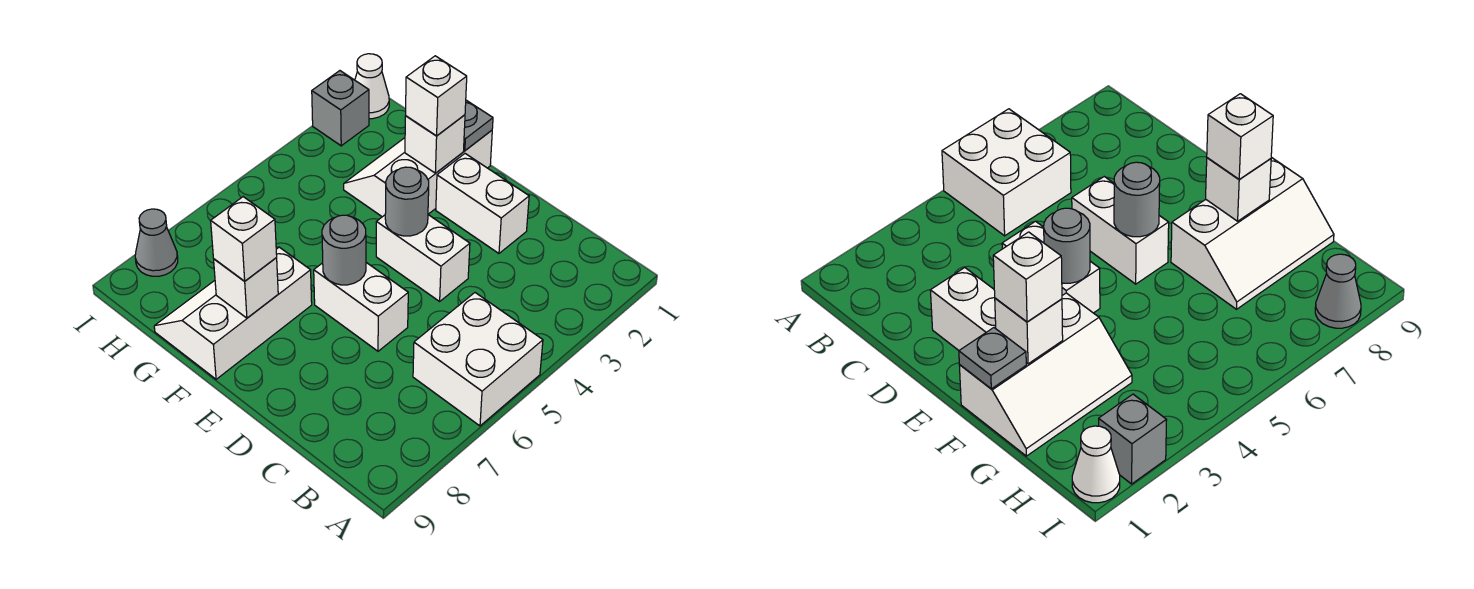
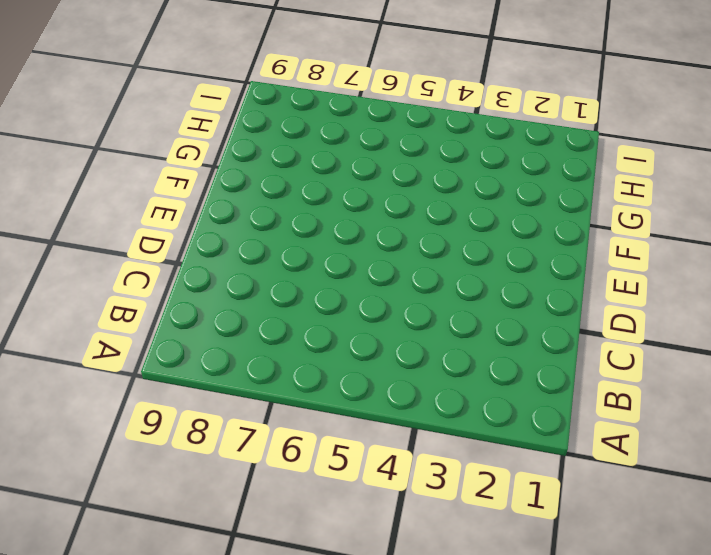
none -> white brick A5:B6 level 1
none -> white brick D2:E2 level 1
none -> white brick D4:E4 level 1

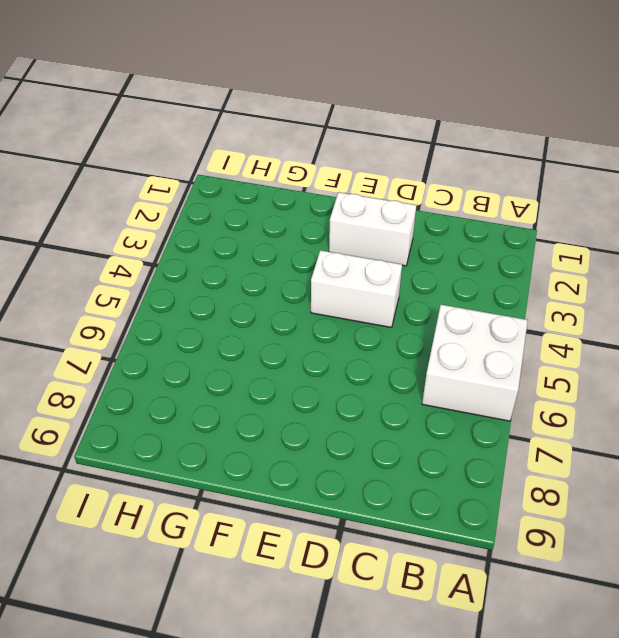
none -> white brick D6:E6 level 1
none -> white slope F1:G3 level 1 top F
none -> white slope F7:G9 level 1 top F

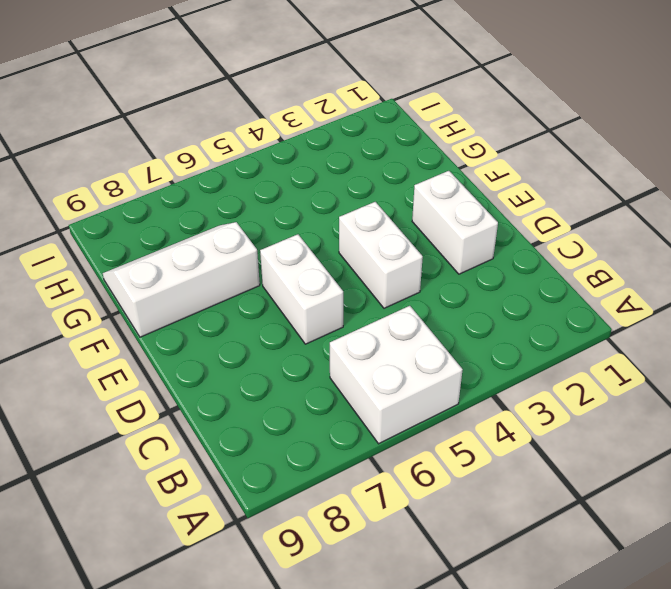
none -> white slope F1:G3 level 1 top F
none -> white cone I1 level 1
none -> grey brick I2 level 1

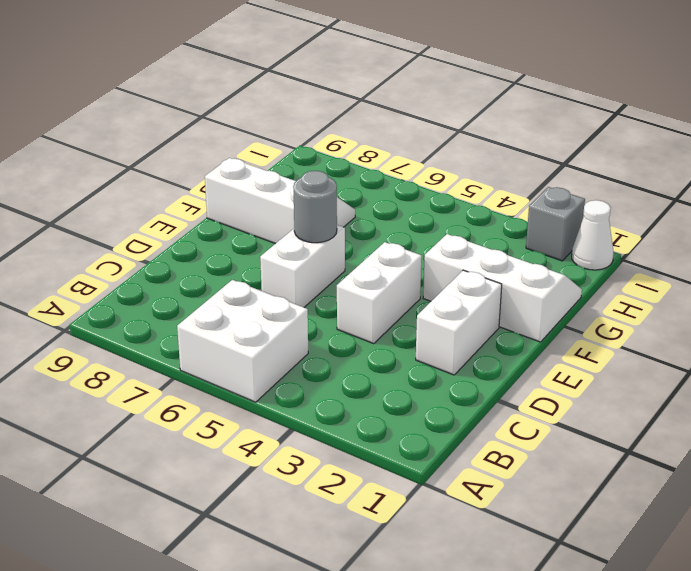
none -> grey cone I8 level 1
none -> grey round brick E4 level 2
none -> grey plate F1 level 2

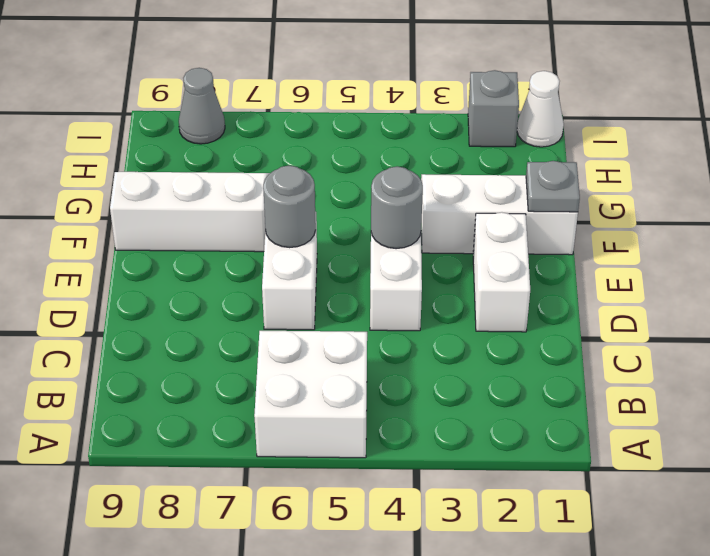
none -> white brick F2 level 2
none -> white brick F8 level 2
none -> white brick F2 level 3

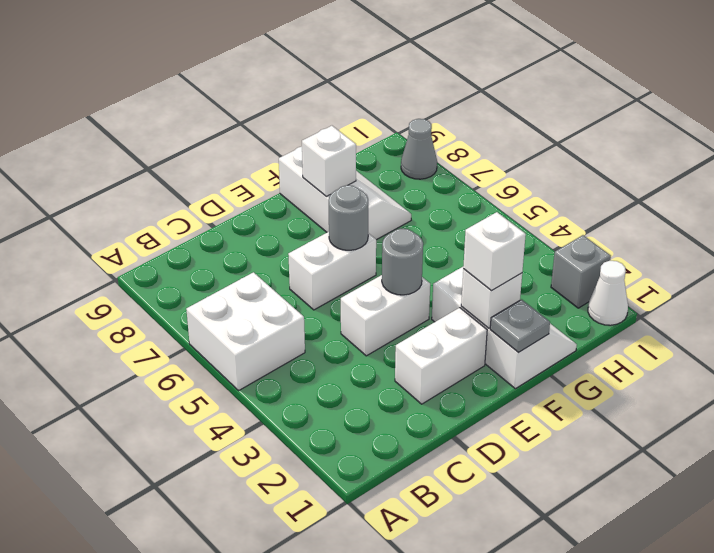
none -> white brick F8 level 3

